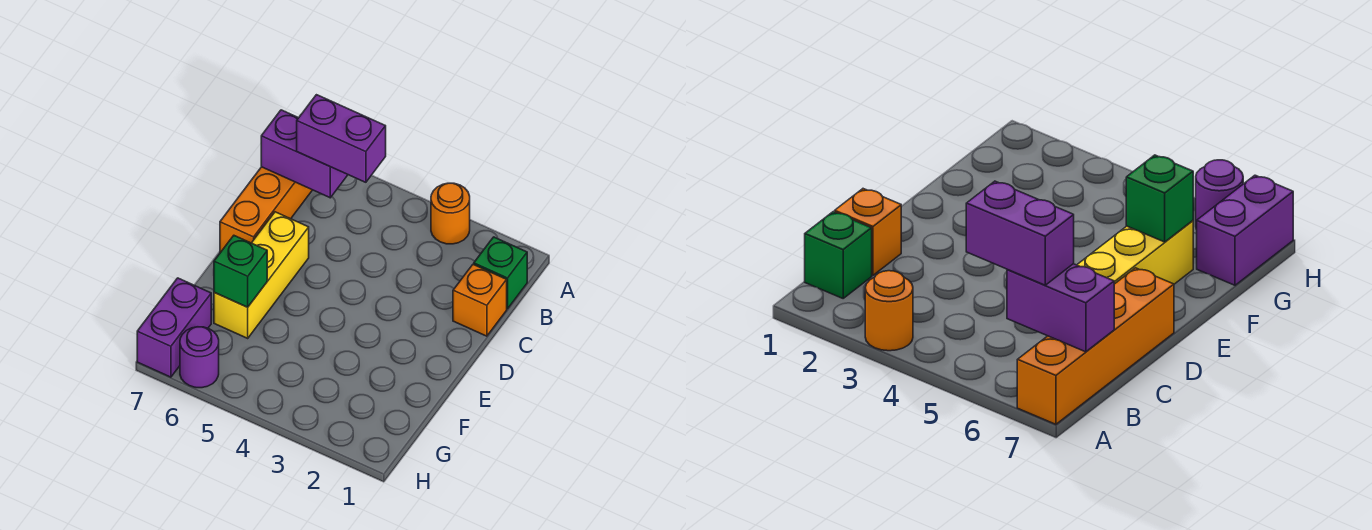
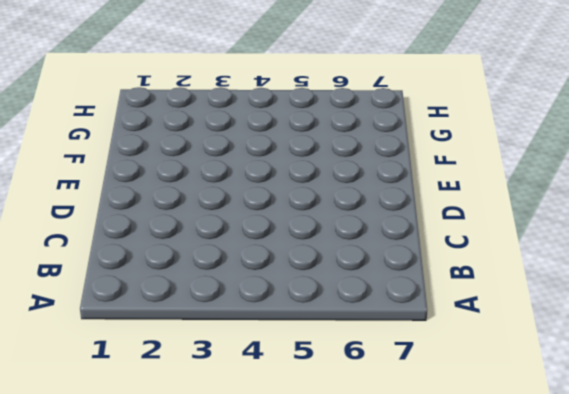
none -> orange round brick A3 level 1
none -> orange brick A7:D7 level 1

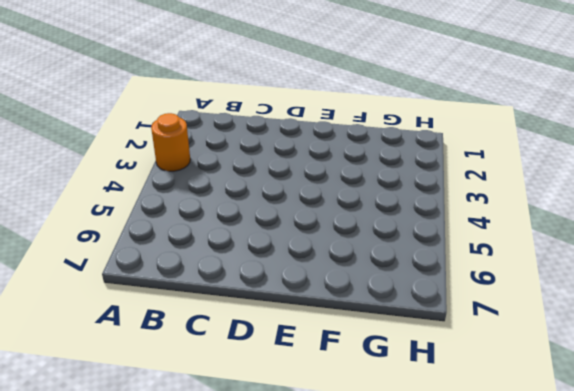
none -> orange brick A7:D7 level 1
none -> green brick B1 level 1

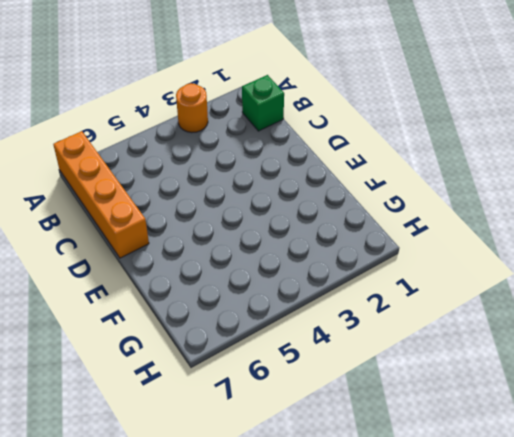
none -> orange brick C1 level 1
none -> yellow brick D6:F6 level 1

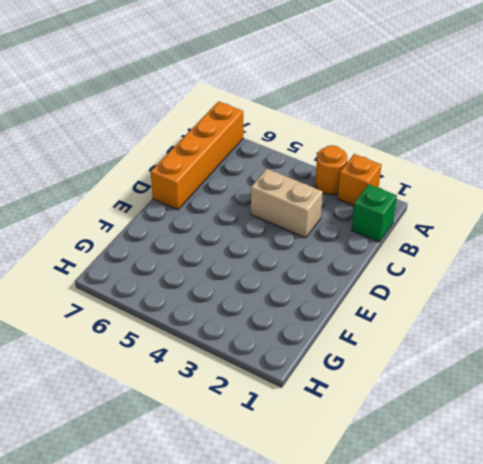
orange brick A2 level 1 -> orange brick C1 level 1
tan brick C3:C4 level 1 -> none
none -> yellow brick D6:F6 level 1
none -> purple brick G7:H7 level 1

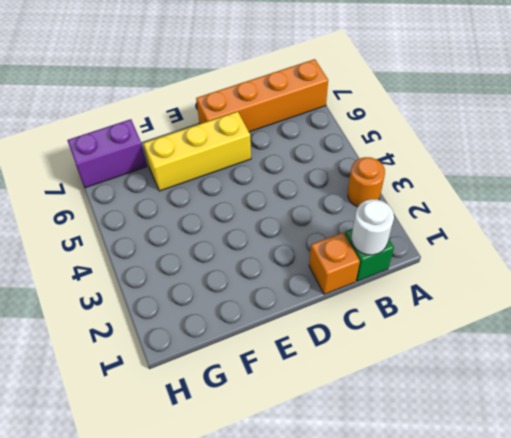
white round brick B1 level 2 -> none
none -> purple round brick H6 level 1
none -> purple brick B6:B7 level 2

